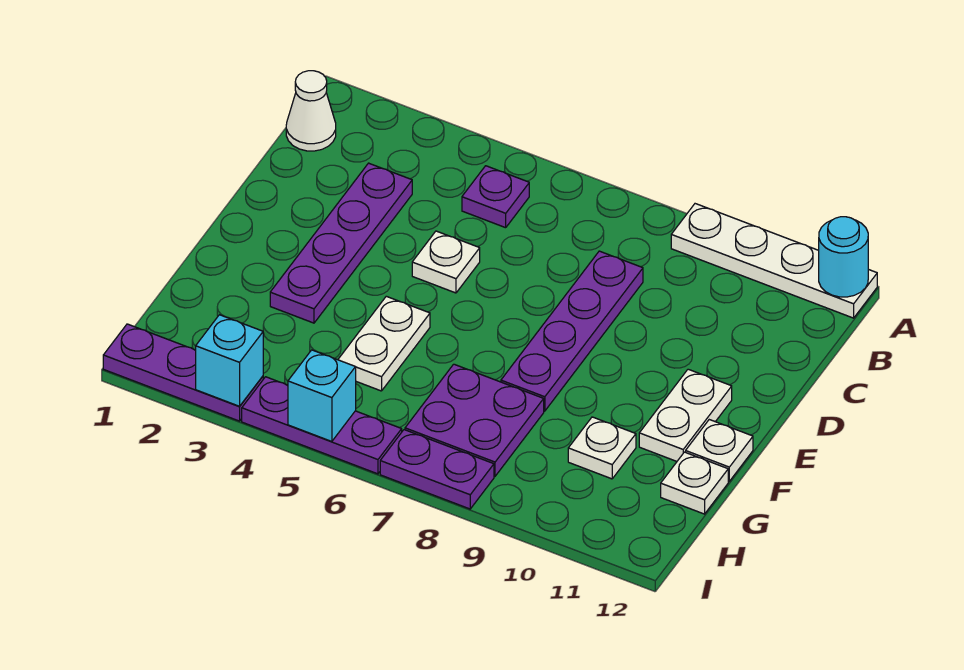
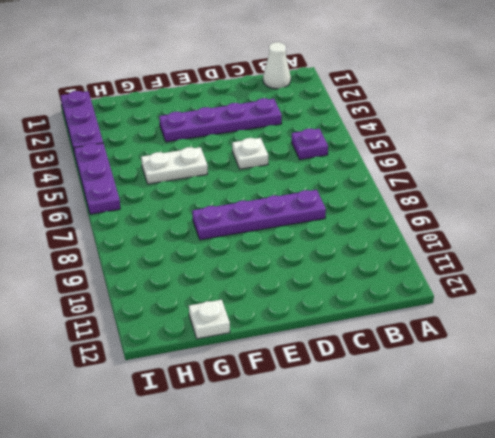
none -> white plate A9:A12 level 1
none -> white plate E11:F11 level 1
none -> white plate F12 level 1

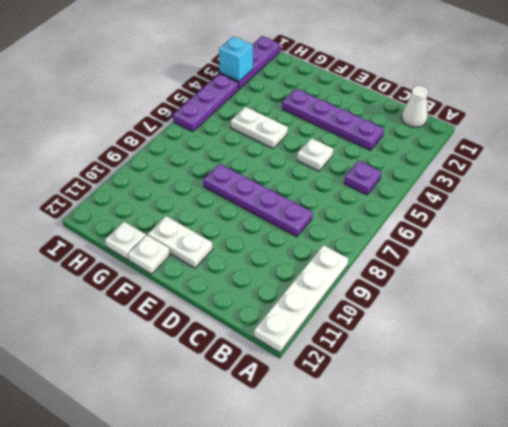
none -> purple plate G7:H8 level 1
none -> white plate G10 level 1
none -> purple plate I7:I8 level 1

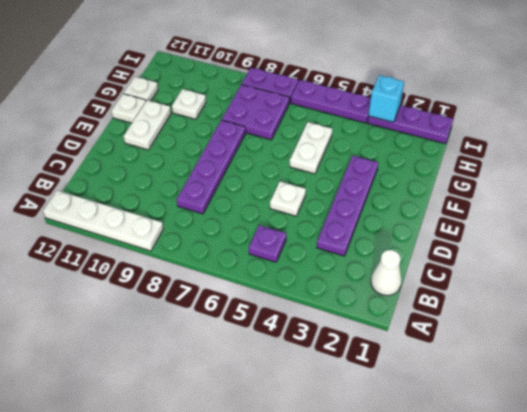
none -> cyan round brick A12 level 2
none -> cyan brick I5 level 2

